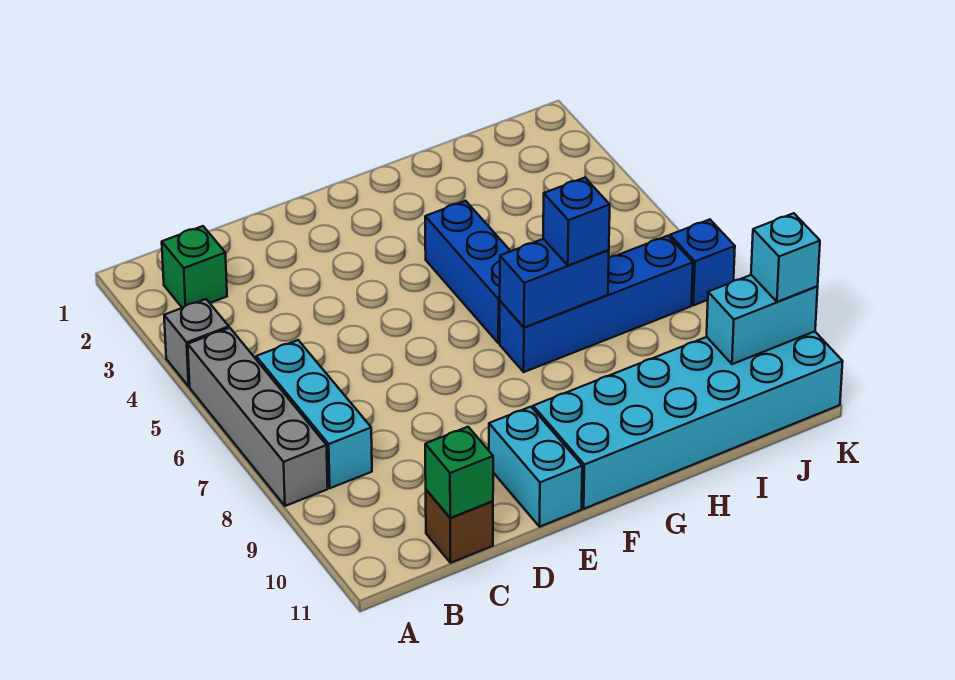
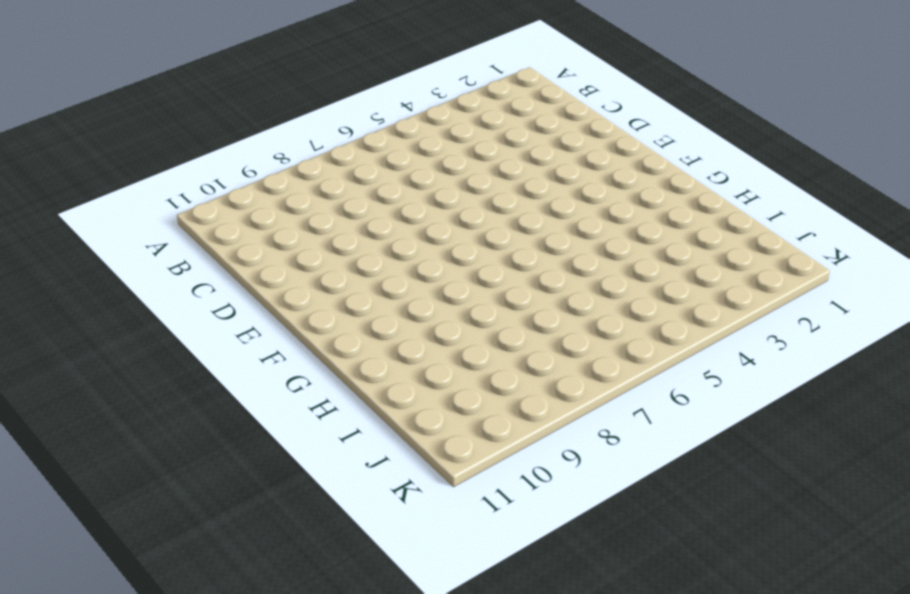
none -> grey brick A4 level 1
none -> grey brick A5:A8 level 1
none -> green brick B2 level 1

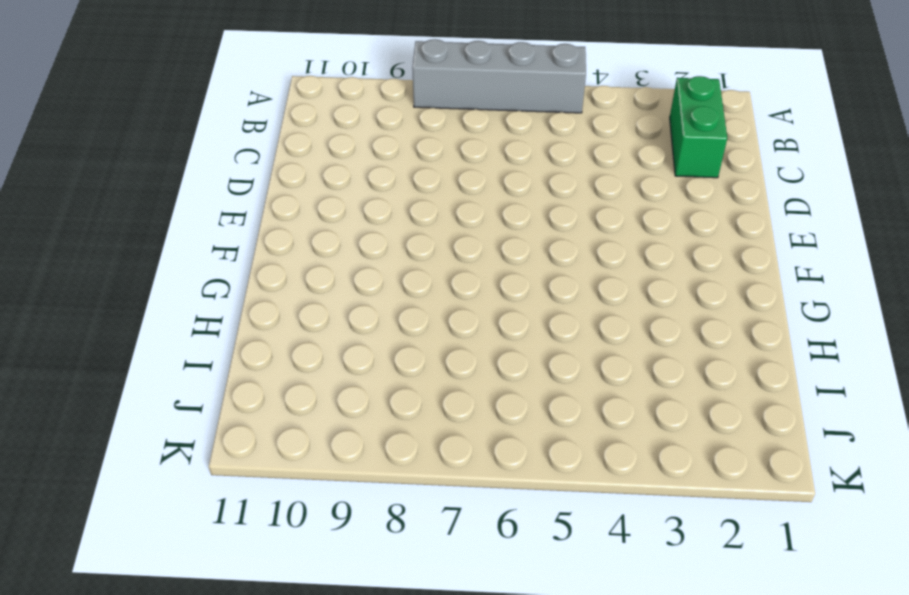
green brick B2:C2 level 1 -> green brick B2 level 1
none -> grey brick A4 level 1
none -> cyan brick B6:B8 level 1
none -> brown brick C11 level 1

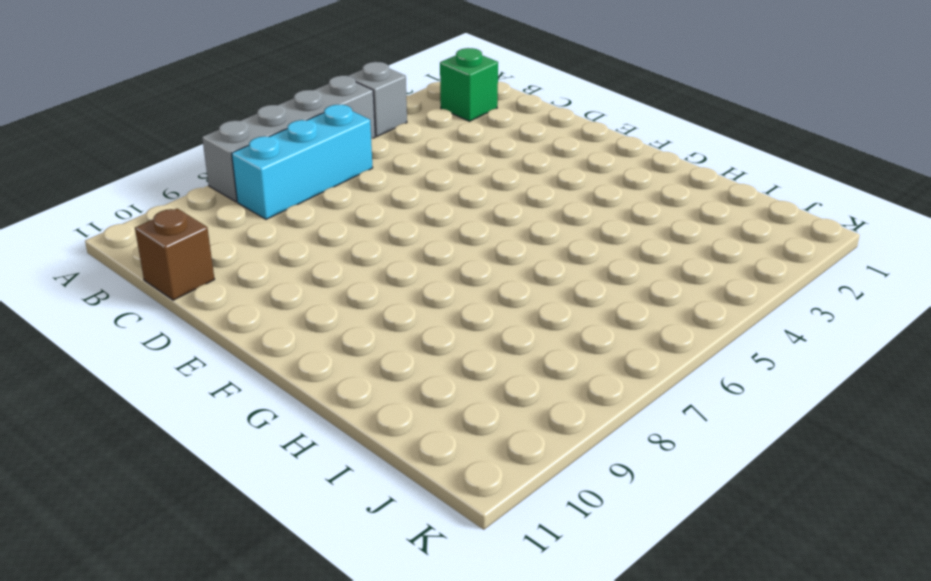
none -> cyan brick E10:E11 level 1
none -> cyan brick F10:K11 level 1
none -> blue brick G4:G6 level 1

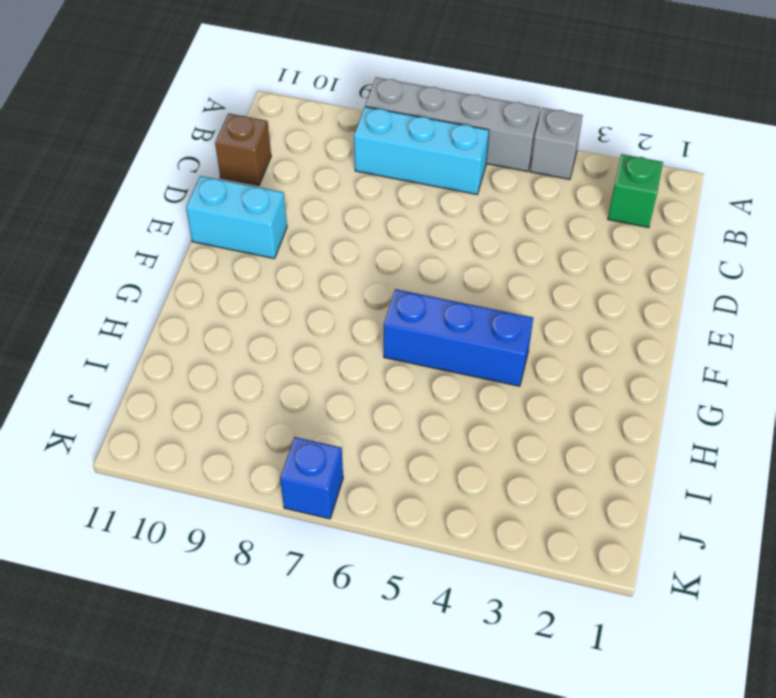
none -> cyan brick F10:K11 level 1
none -> blue brick G7:J7 level 1
none -> green brick C11 level 2

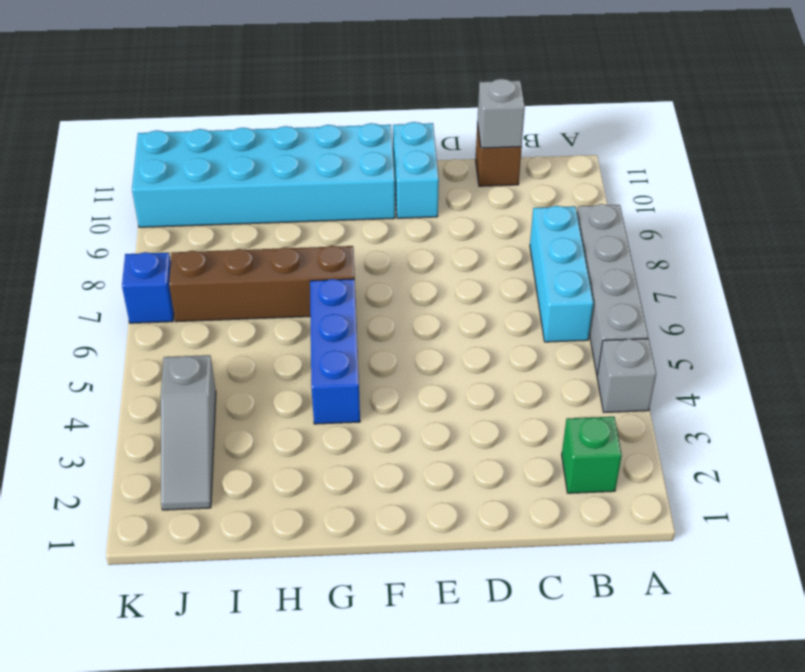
grey brick C11 level 2 -> green brick C11 level 2
brown brick G7:J7 level 1 -> blue brick G7:J7 level 1
grey slope J2:J4 level 1 top 4 -> none
none -> blue brick G7:H7 level 2
none -> cyan brick J10:K10 level 2
none -> blue brick H7 level 3

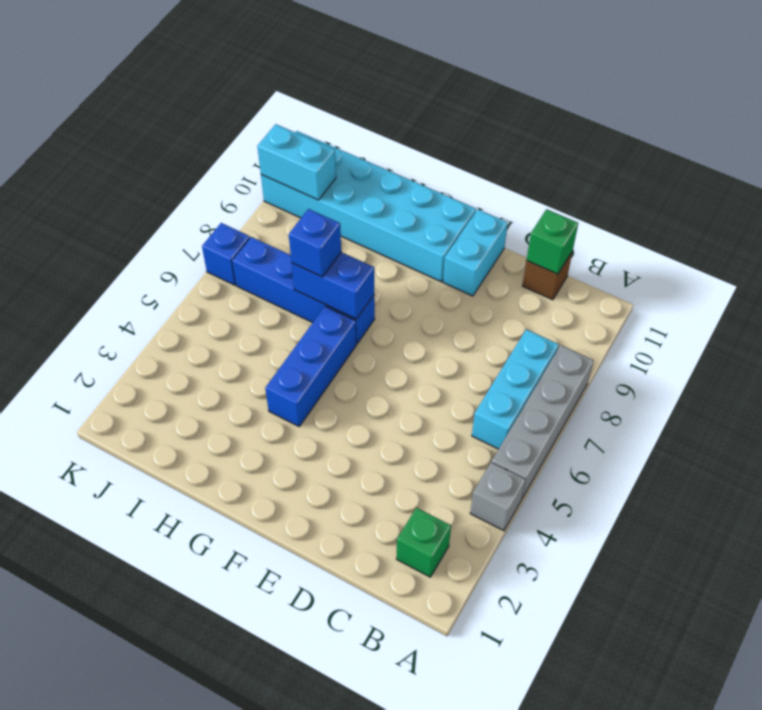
none -> cyan brick K10 level 3

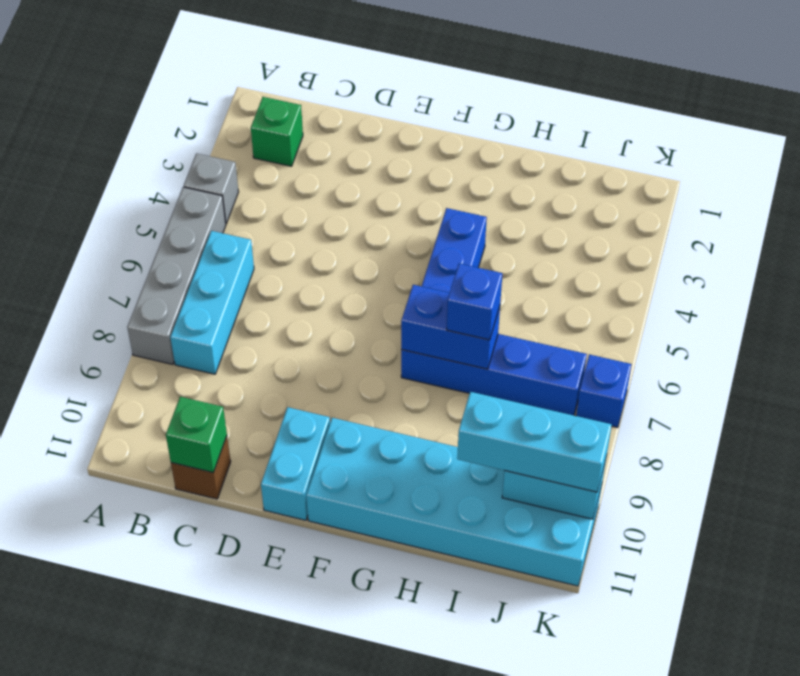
cyan brick I10:K10 level 3 -> cyan brick K10 level 3

